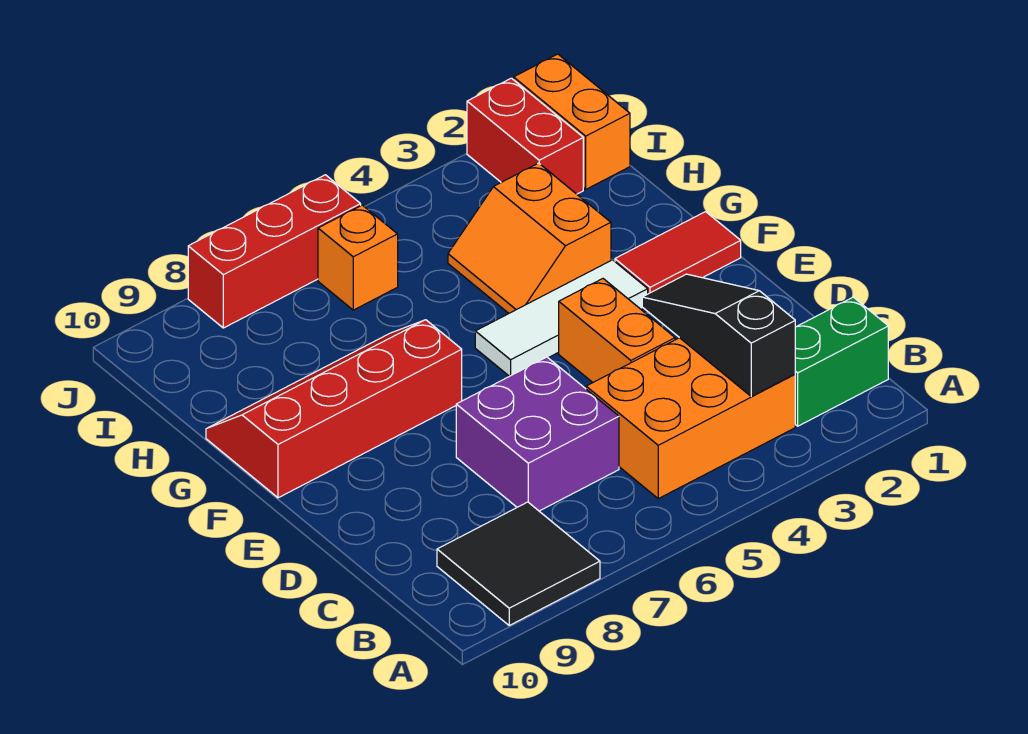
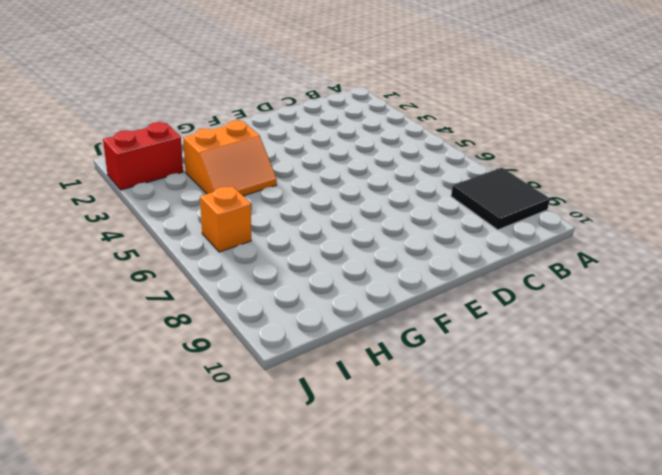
none -> green brick B1:B2 level 1
none -> orange brick B3:C5 level 1
none -> purple brick C6:D7 level 1

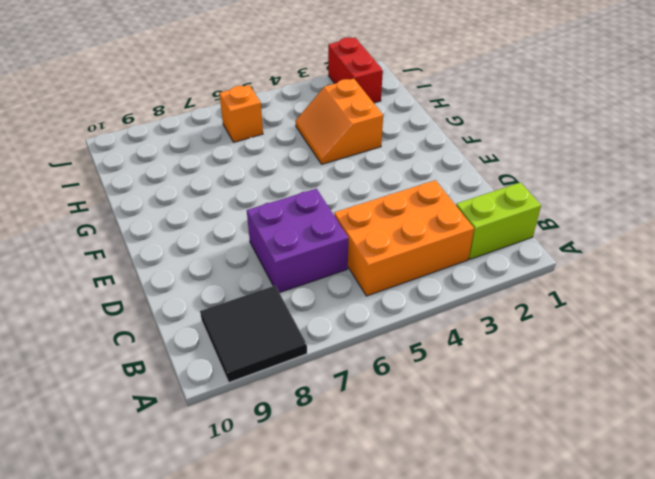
lime brick B1:B2 level 1 -> green brick B1:B2 level 1
none -> orange brick D4:E4 level 1
none -> red tile F1:F2 level 1
none -> white tile F3:F5 level 1

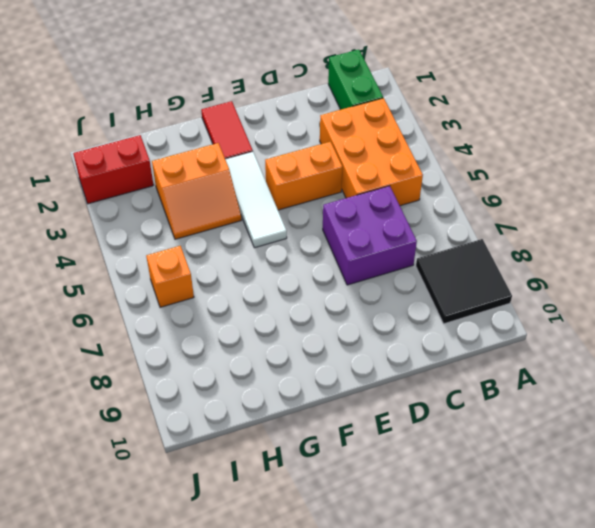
none -> red slope F7:G10 level 1 top F
none -> orange brick I1:J1 level 1
none -> red brick J6:J8 level 1

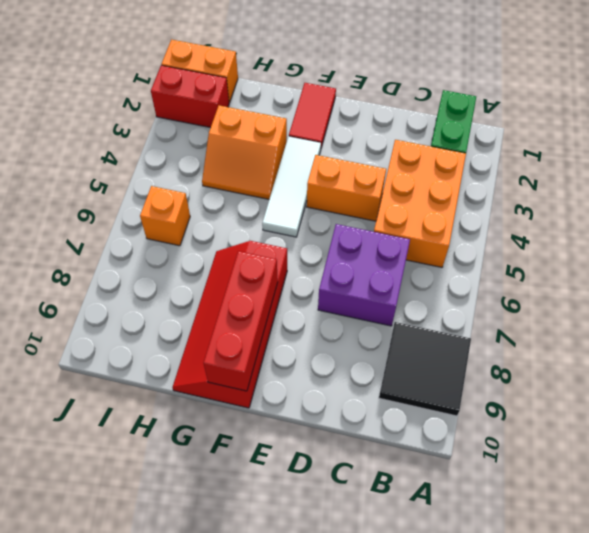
red brick F8:F10 level 2 -> red brick J6:J8 level 1
none -> black slope B3:D3 level 2 top B

